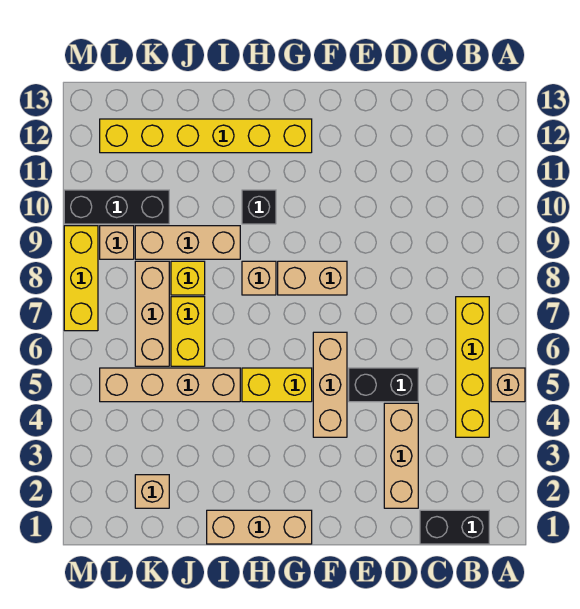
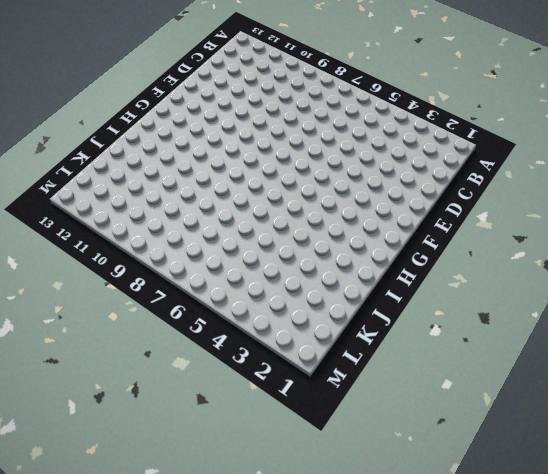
none -> tan brick A5 level 1
none -> black brick B1:C1 level 1
none -> yellow brick B4:B7 level 1

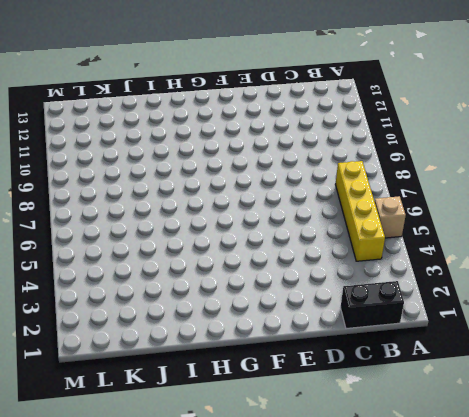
none -> tan brick D2:D4 level 1
none -> black brick D5:E5 level 1
none -> tan brick F4:F6 level 1

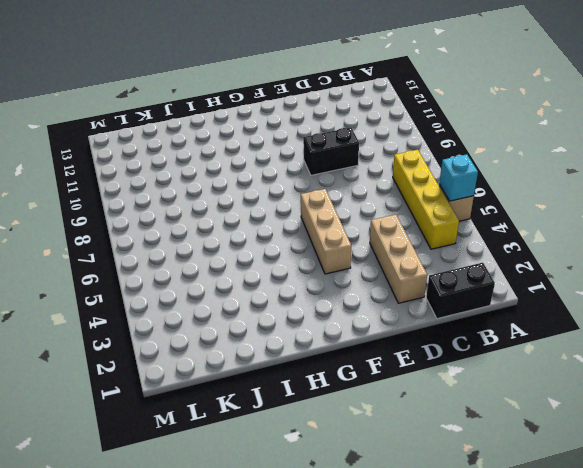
cyan brick A5 level 2 -> none
black brick D9:E9 level 1 -> black brick D5:E5 level 1
none -> tan brick F8:G8 level 1
none -> tan brick G1:I1 level 1
none -> yellow brick G5:H5 level 1

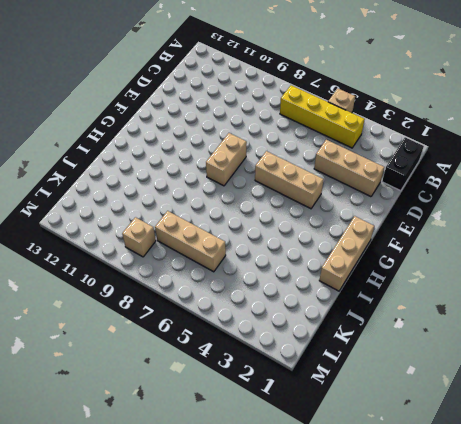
none -> black brick D5:E5 level 1
none -> yellow brick G5:H5 level 1
none -> yellow brick G12:L12 level 1

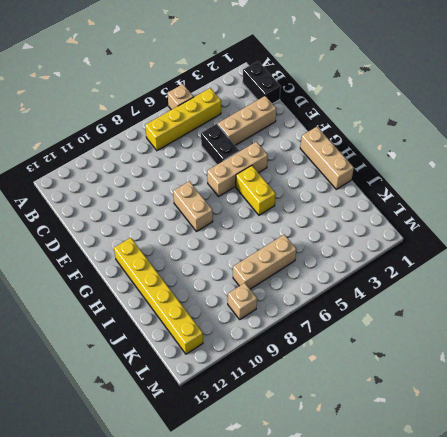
none -> tan brick H8 level 1
none -> black brick H10 level 1
none -> tan brick I5:L5 level 1

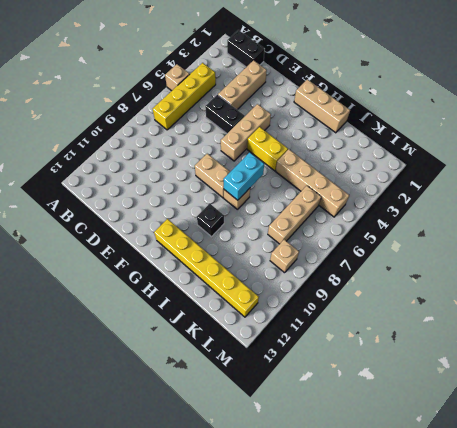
cyan brick H7:H8 level 2 -> none
none -> tan brick I9:K9 level 1
none -> yellow brick J6:J7 level 1
none -> yellow brick J8 level 1

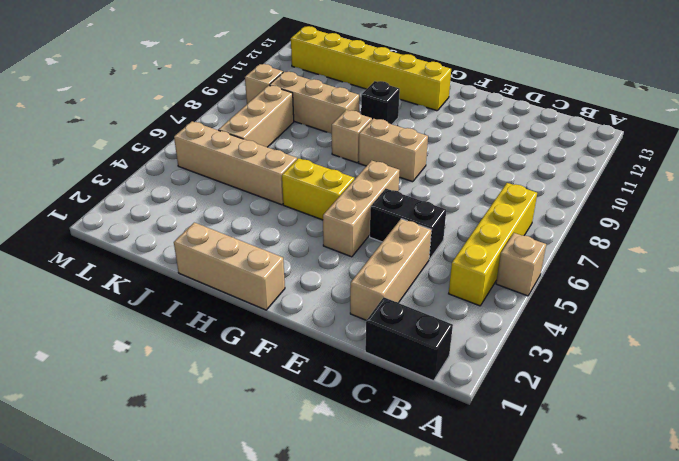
none -> yellow brick J6:J7 level 1
none -> yellow brick J8 level 1
none -> tan brick K2 level 1

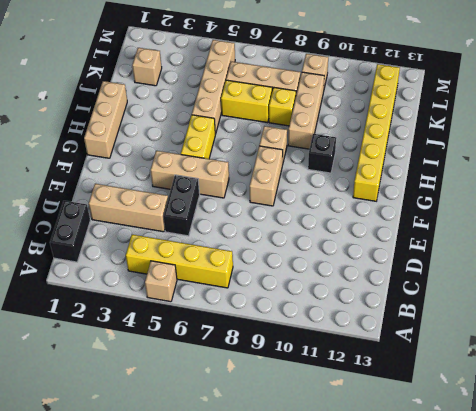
none -> black brick K10:M10 level 1
none -> yellow brick M7:M9 level 1

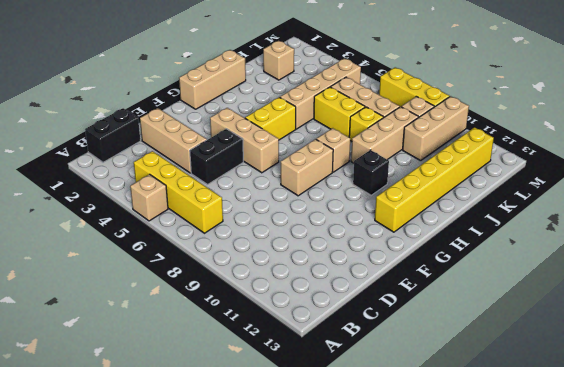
tan brick K10:M10 level 1 -> black brick K10:M10 level 1

